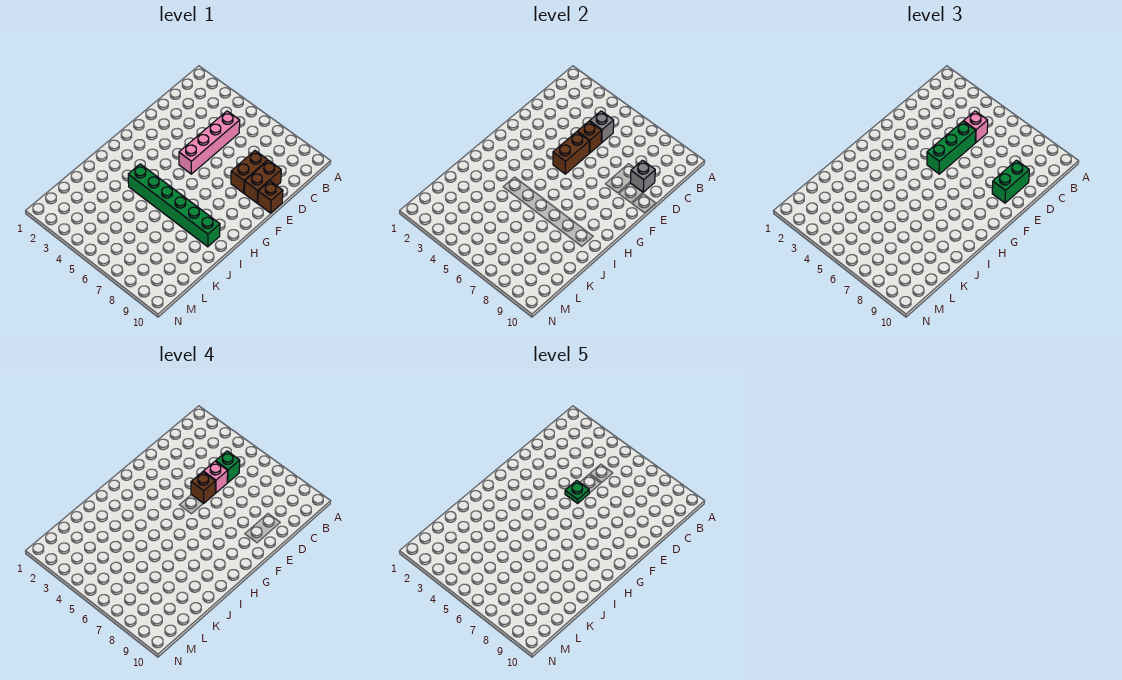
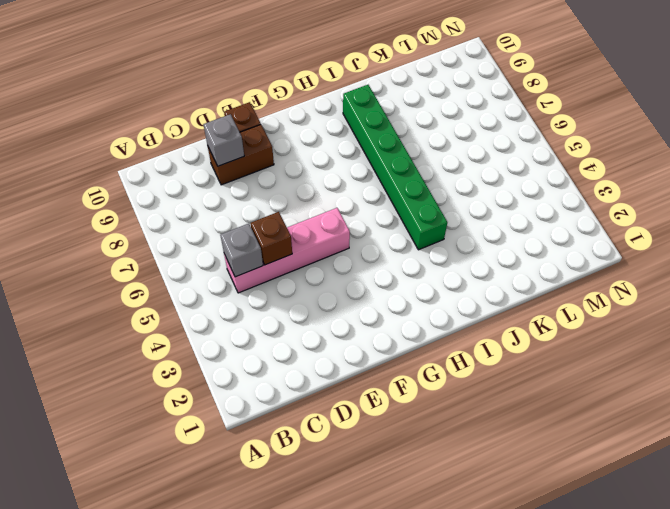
none -> brown brick D8:E8 level 1
none -> brown brick E5:F5 level 2
none -> pink brick C5 level 3

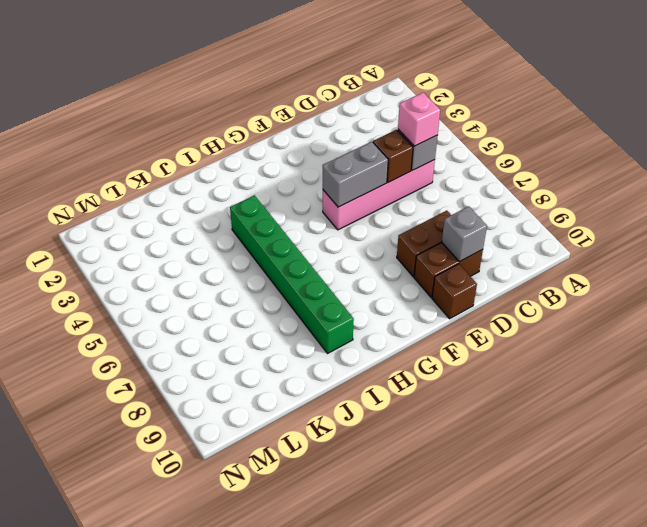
grey brick E5:F5 level 2 -> brown brick E5:F5 level 2
none -> green brick D5:F5 level 3
none -> green brick D9:E9 level 3
none -> green brick C5 level 4

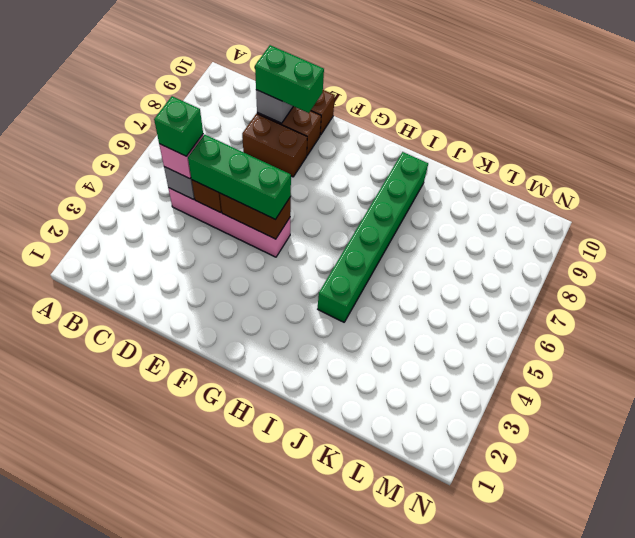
none -> pink brick D5 level 4
none -> brown brick E5 level 4
none -> green plate E5 level 5

